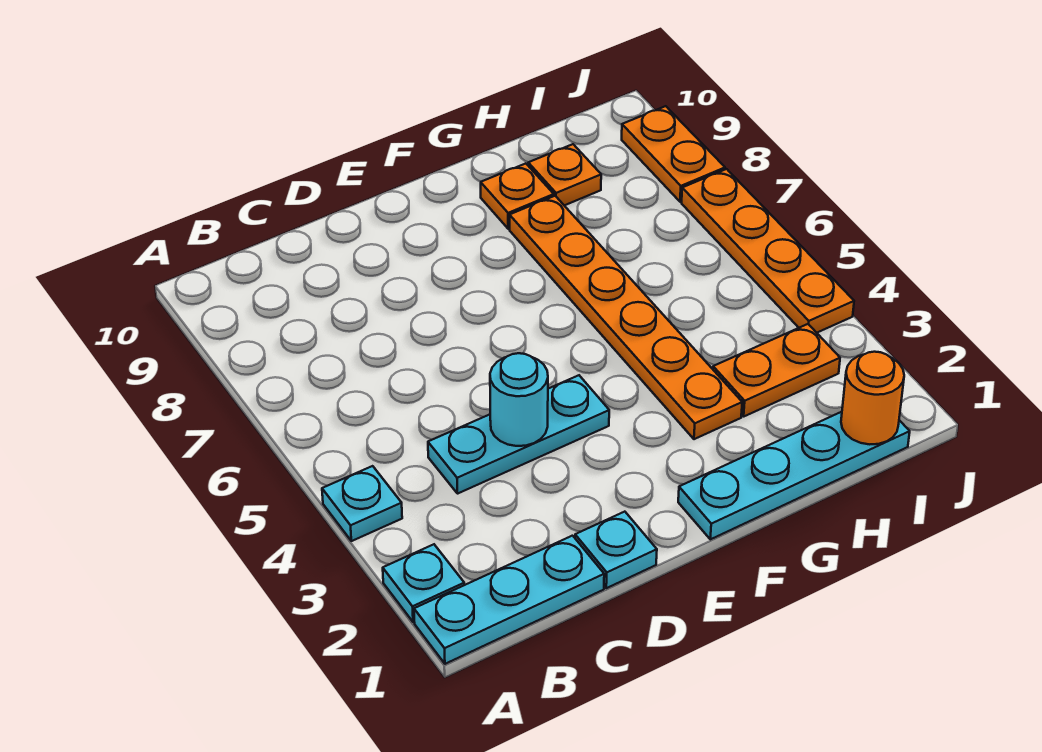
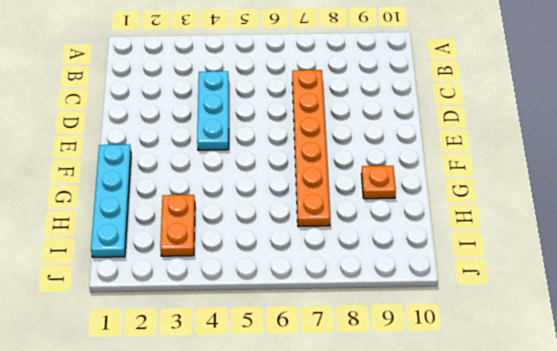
orange plate C7:H7 level 1 -> orange plate G3:G8 level 1
none -> cyan plate A1:C1 level 1
none -> cyan plate A2 level 1
none -> cyan plate A4 level 1

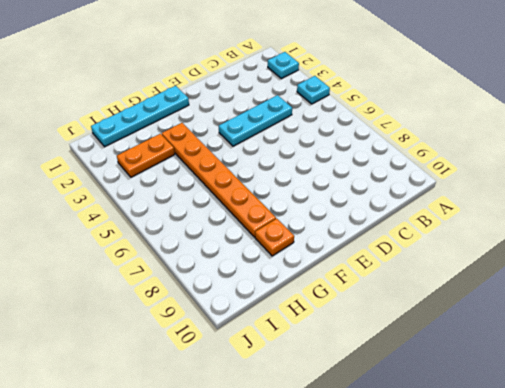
none -> cyan plate A1:C1 level 1
none -> cyan plate D1 level 1
none -> orange plate H9 level 1

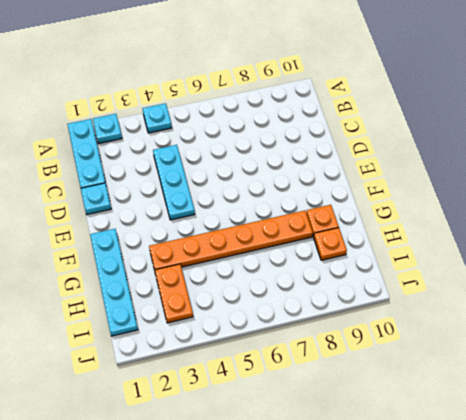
none -> orange plate J4:J7 level 1
none -> orange plate J8:J9 level 1
none -> cyan round brick D4 level 2

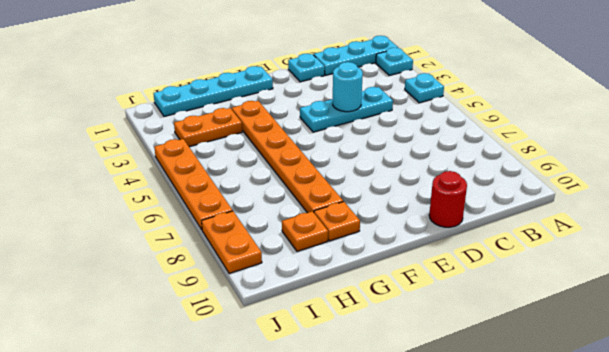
red round brick D10 level 1 -> none
none -> orange round brick I1 level 2

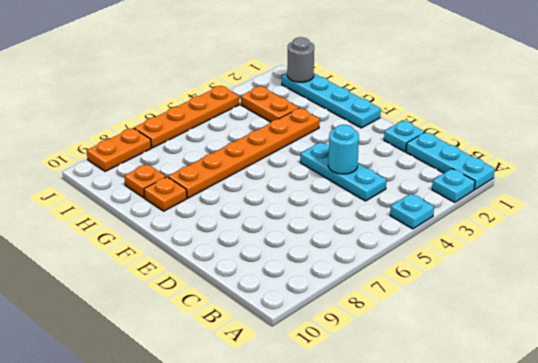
grey round brick I1 level 2 -> orange round brick I1 level 2

